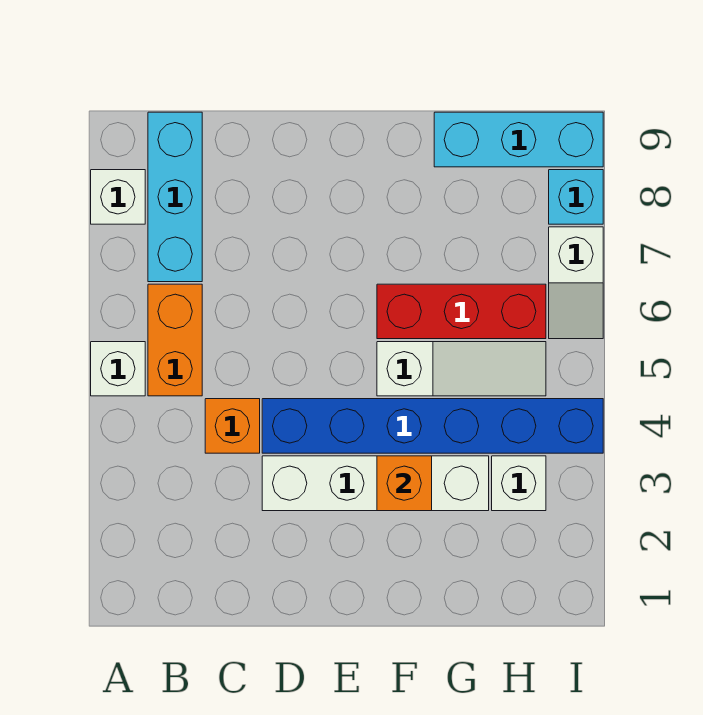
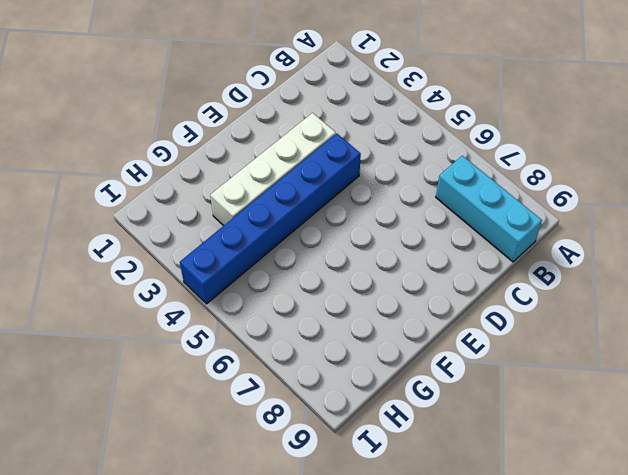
none -> white brick A5 level 1
none -> white brick A8 level 1
none -> orange brick B5:B6 level 1

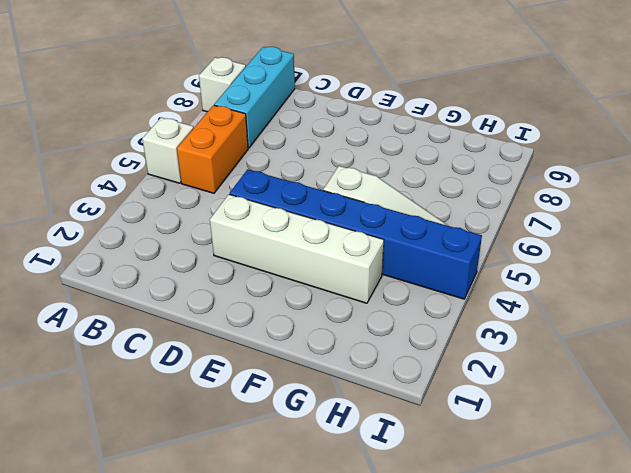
none -> orange brick C4 level 1
none -> red brick F6:H6 level 1
none -> cyan brick G9:I9 level 1

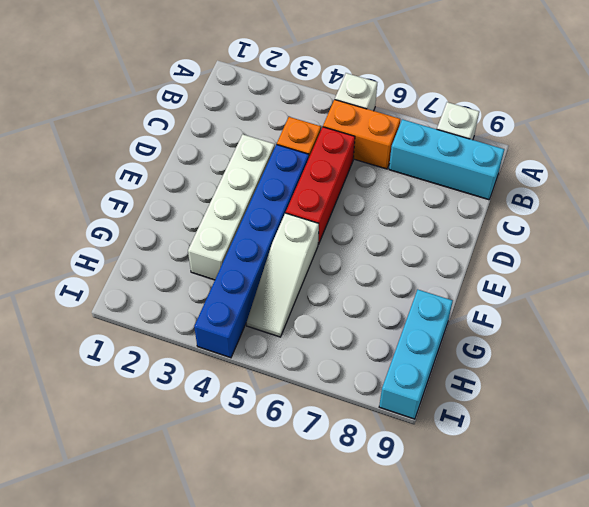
red brick C5:E5 level 1 -> red brick F6:H6 level 1
none -> white brick H3 level 1
none -> white slope I6:I7 level 1 top 7
none -> cyan brick I8 level 1

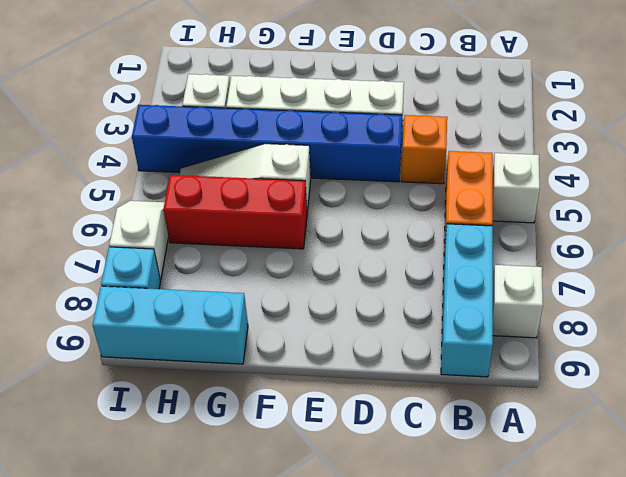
none -> orange brick F3 level 2

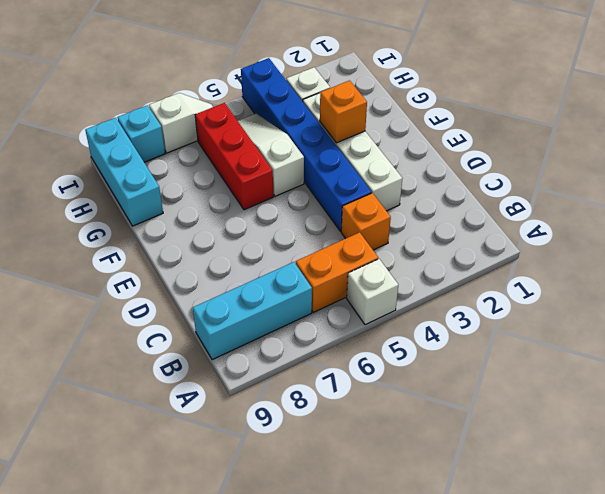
none -> white brick A8 level 1

